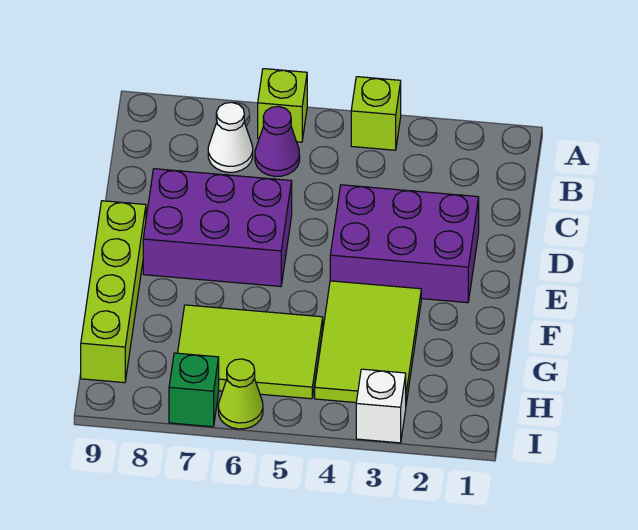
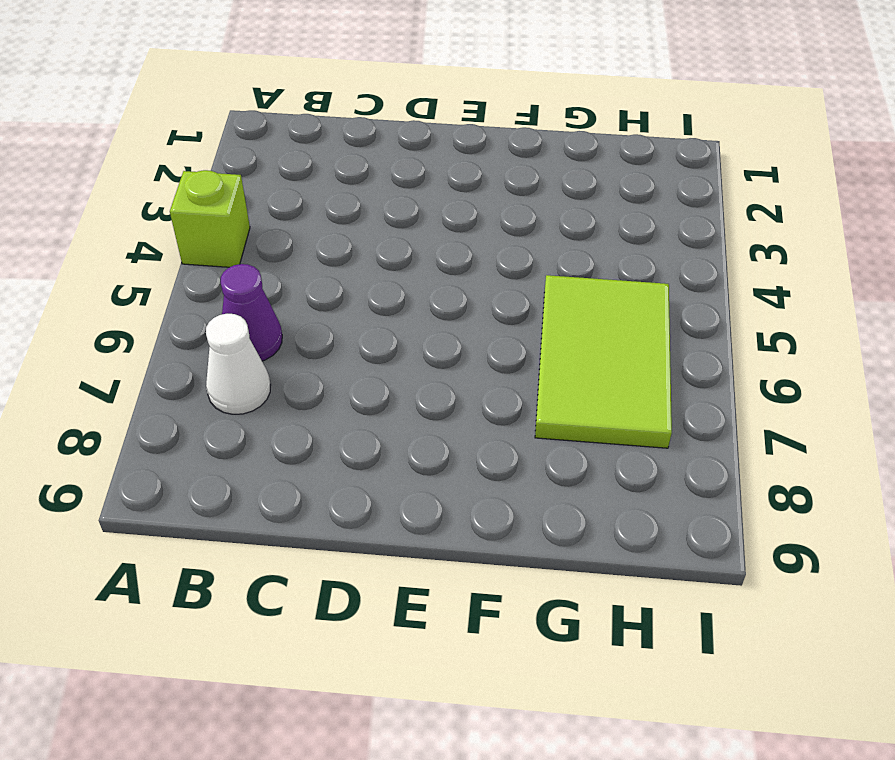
none -> lime brick A6 level 1
none -> purple brick D2:E4 level 1
none -> purple brick D6:E8 level 1

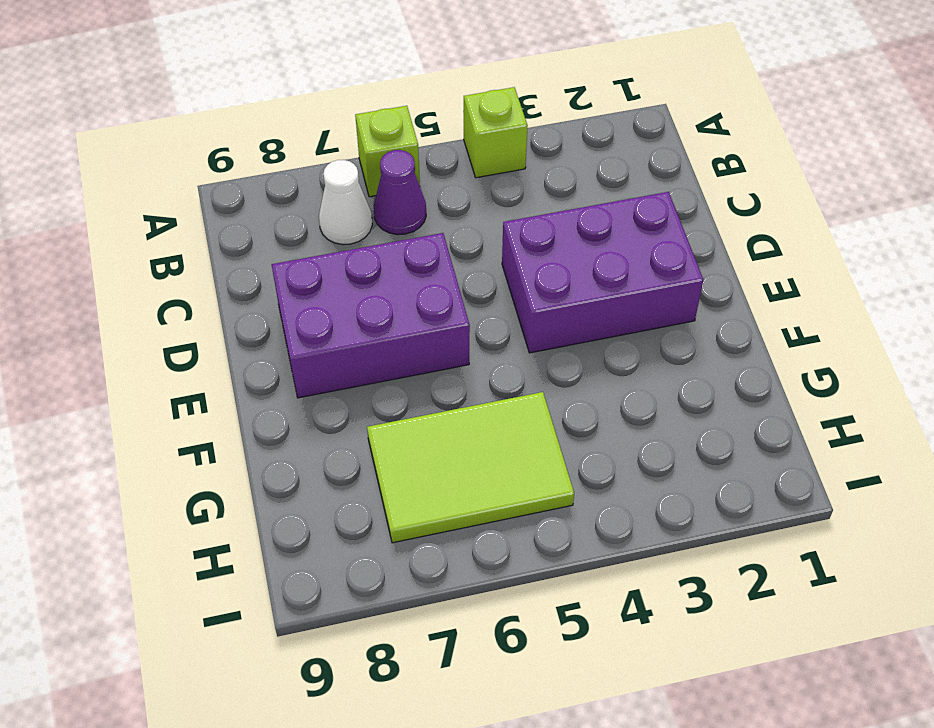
none -> lime brick E9:H9 level 1
none -> lime tile F3:H4 level 1
none -> white brick I3 level 1

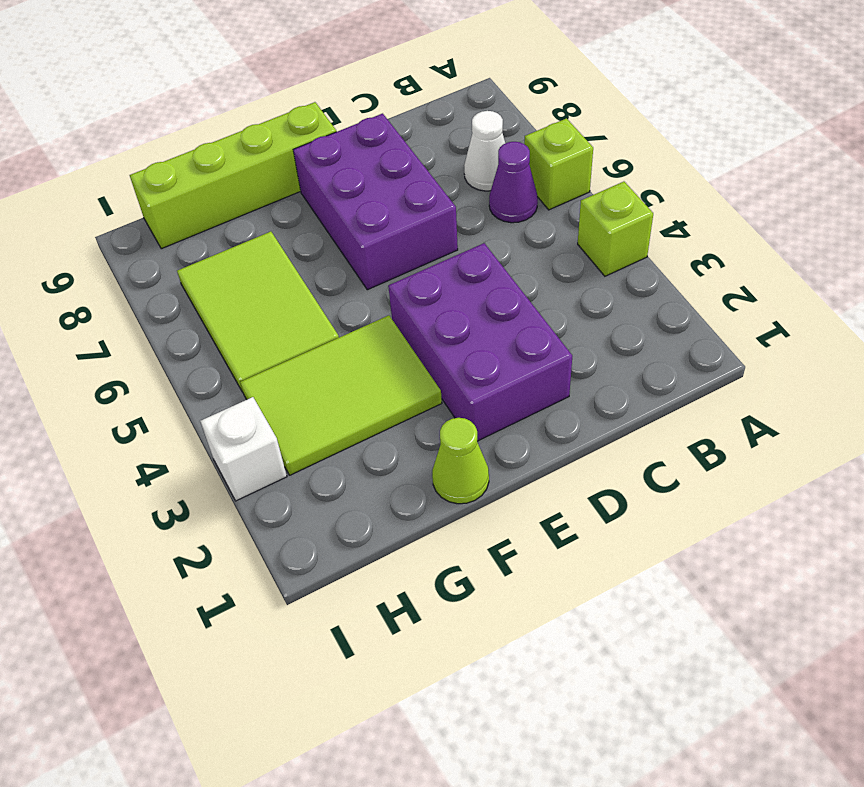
lime cone F1 level 1 -> lime cone I6 level 1
none -> green brick I7 level 1

